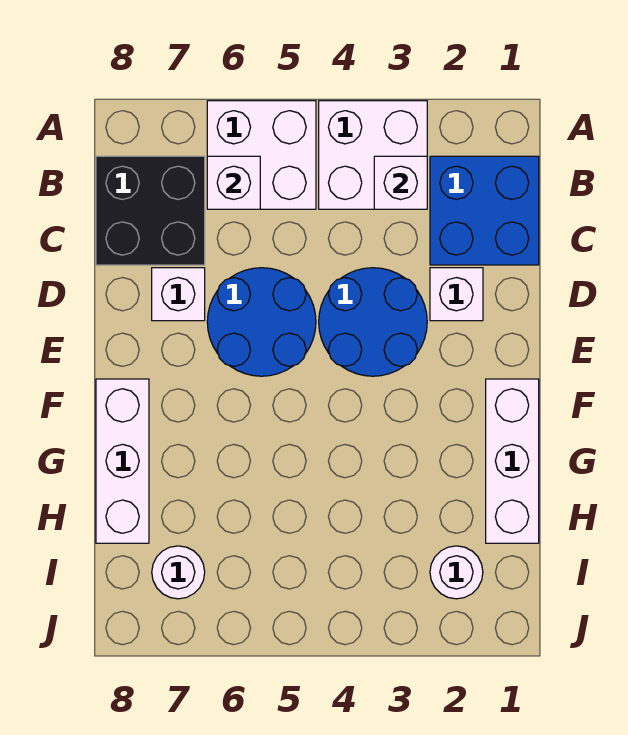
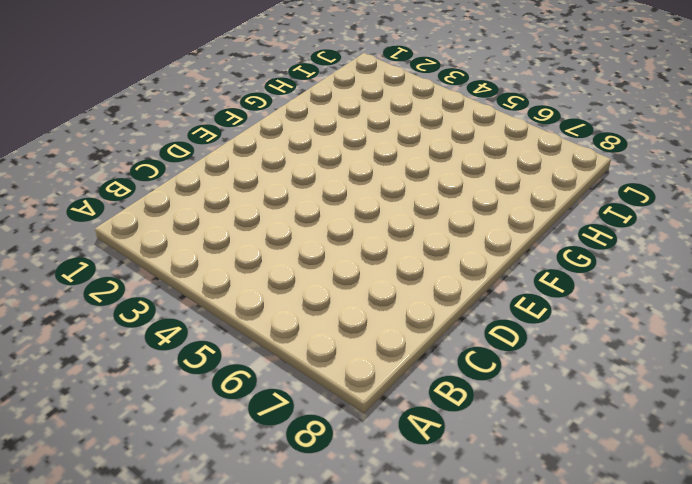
none -> white brick A3:B4 level 1
none -> white brick A5:B6 level 1
none -> blue brick B1:C2 level 1

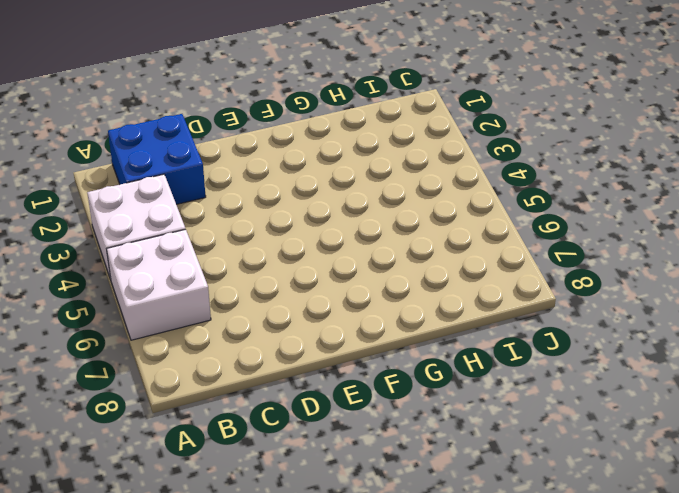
none -> black brick B7:C8 level 1
none -> white brick D2 level 1
none -> blue round brick D3:E4 level 1

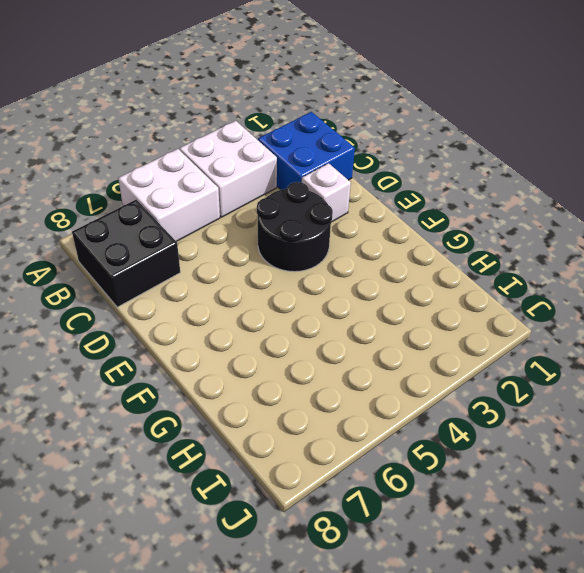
black round brick D3:E4 level 1 -> blue round brick D3:E4 level 1
none -> blue round brick D5:E6 level 1
none -> white brick D7 level 1
none -> white brick F1:H1 level 1

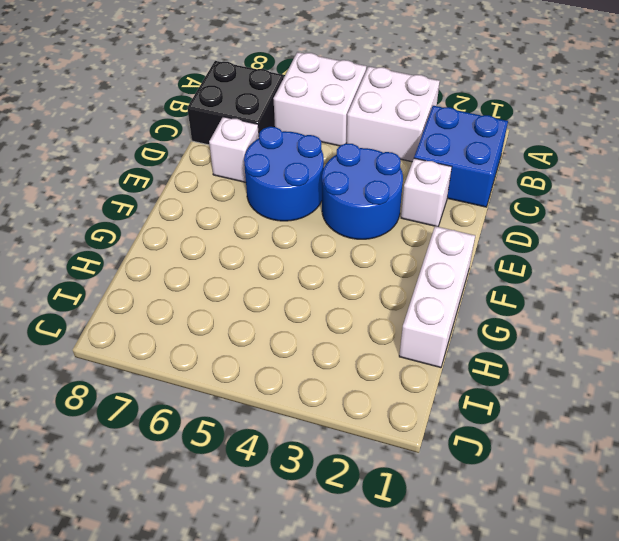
none -> white brick F8:H8 level 1
none -> white round brick I2 level 1
none -> white round brick I7 level 1

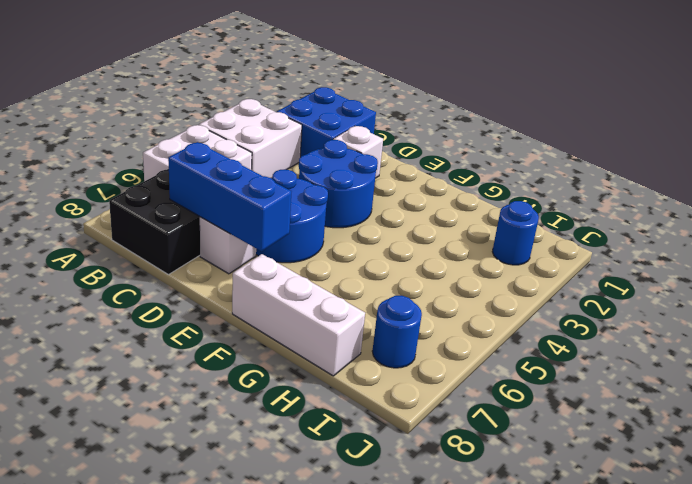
blue brick C7:E7 level 2 -> none
blue round brick I2 level 1 -> white round brick I2 level 1
blue round brick I7 level 1 -> white round brick I7 level 1
none -> white brick F1:H1 level 1
none -> white brick B3 level 2
none -> white brick B6 level 2

